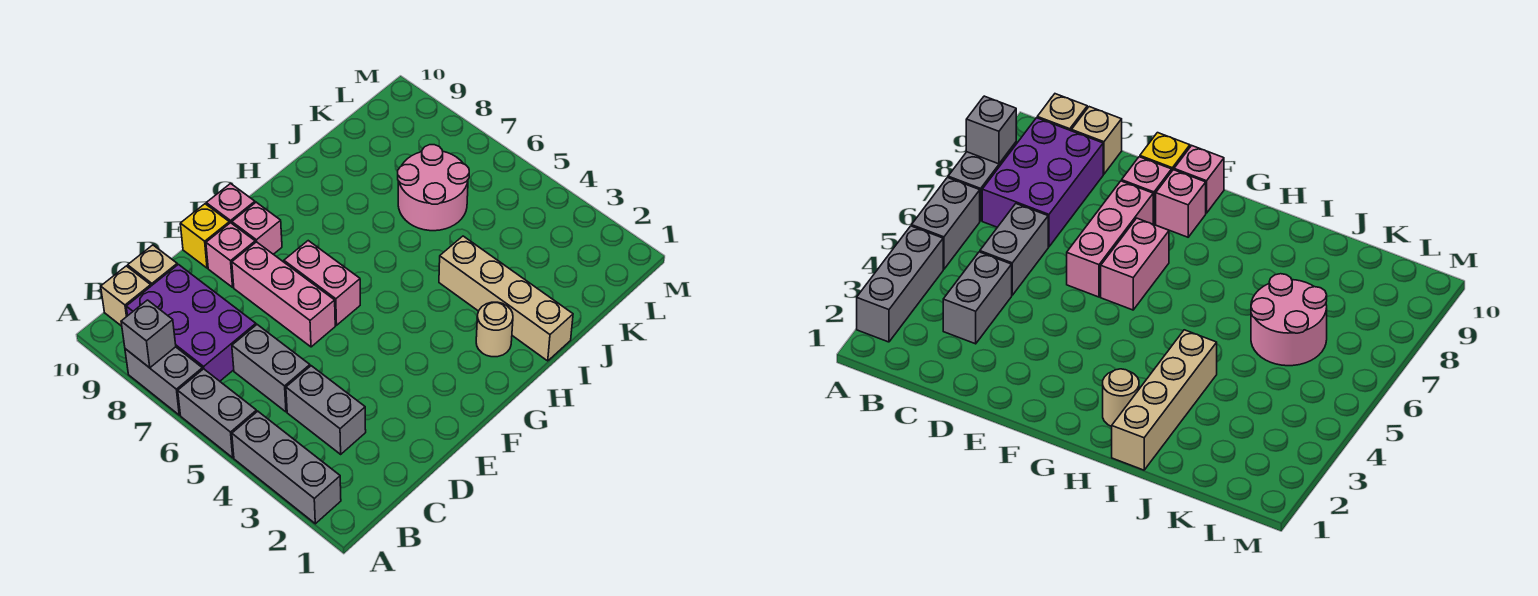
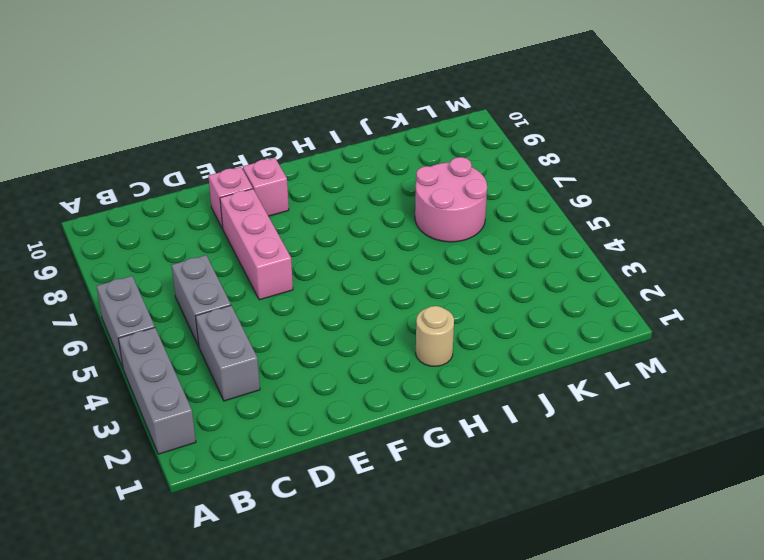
none -> grey brick A7:A8 level 1
none -> purple brick B7:C9 level 1
none -> tan brick B10 level 1

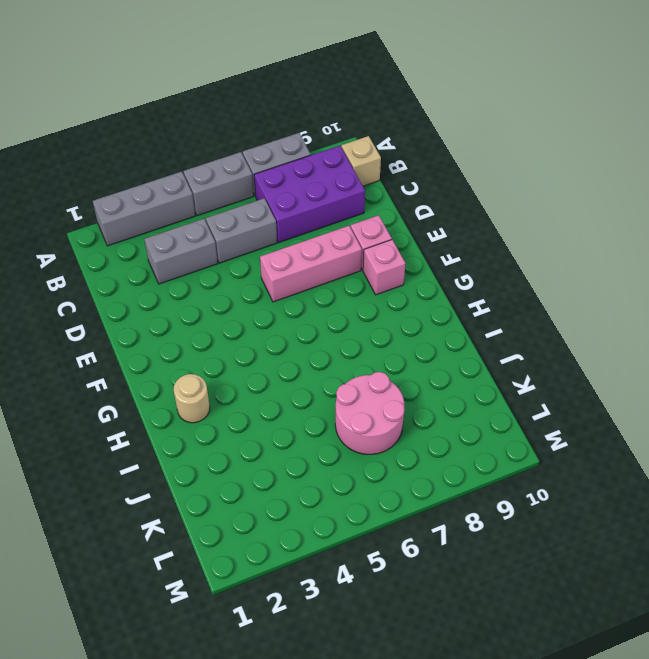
none -> tan brick C10 level 1
none -> yellow brick E10 level 1
none -> pink brick F6:F7 level 1

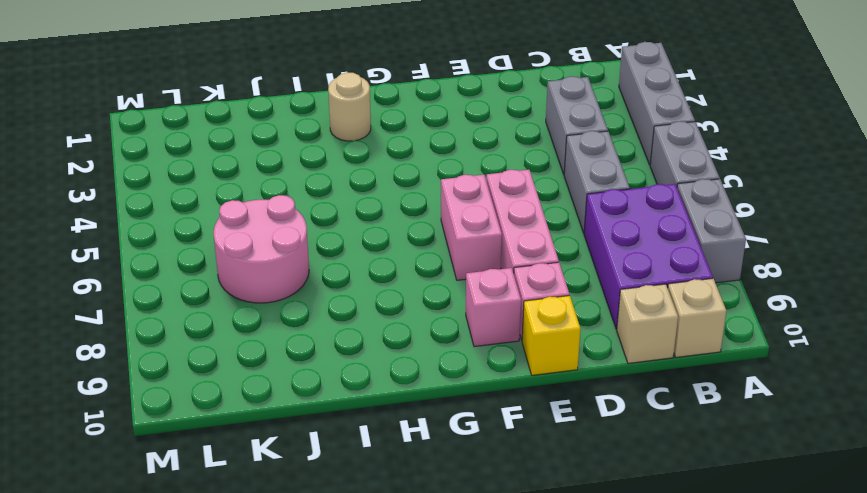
none -> pink brick F10 level 1
none -> tan brick I1:I4 level 1
none -> grey brick A8 level 2

